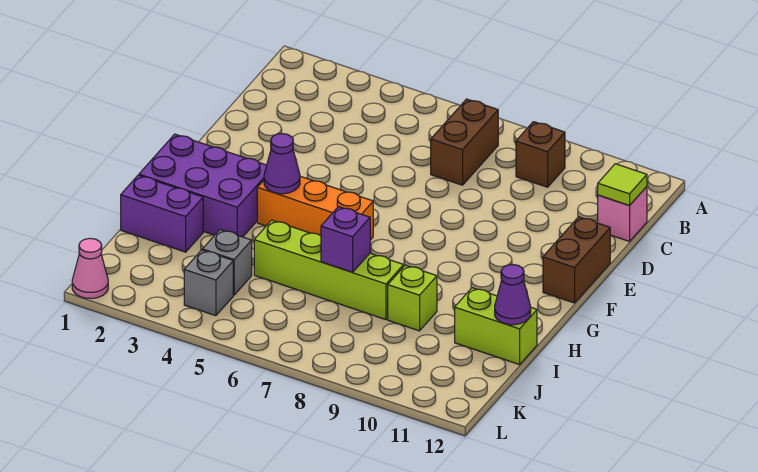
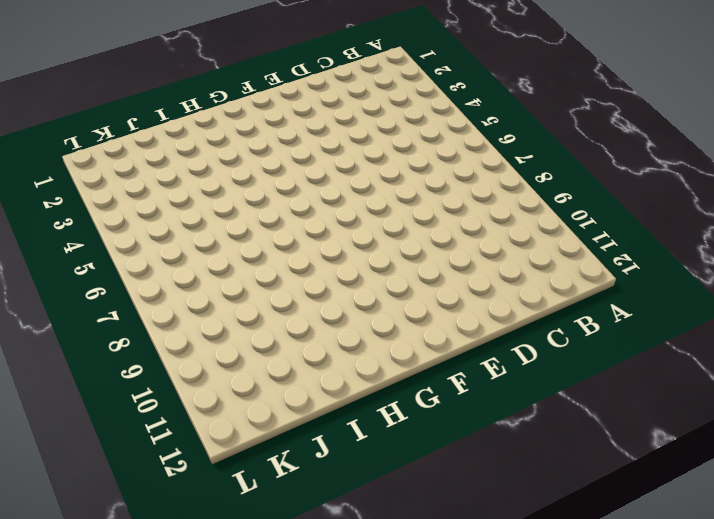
none -> brown brick B7:C7 level 1
none -> brown brick B9 level 1
none -> pink brick C12 level 1

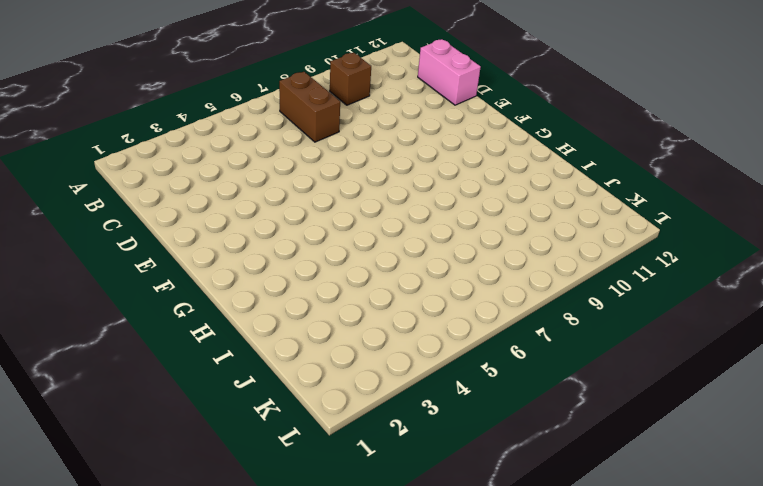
pink brick C12:D12 level 1 -> pink brick C12 level 1
none -> brown brick E12:F12 level 1
none -> purple brick G1:H3 level 1
none -> orange brick G4:G6 level 1

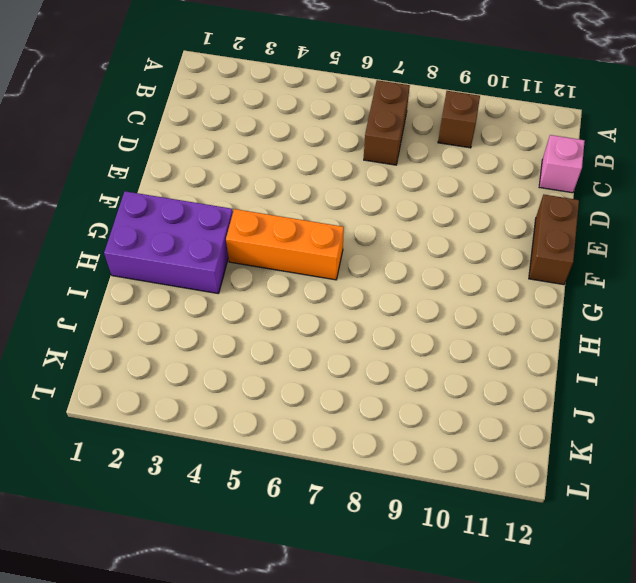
none -> purple brick I1:I2 level 1
none -> lime brick I5:I8 level 1
none -> lime brick I9 level 1

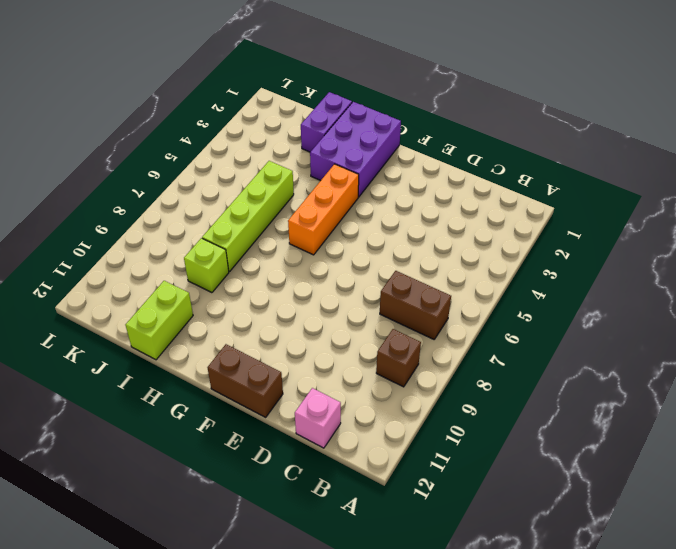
none -> grey brick J4 level 1
none -> grey brick K4 level 1
none -> pink cone L1 level 1

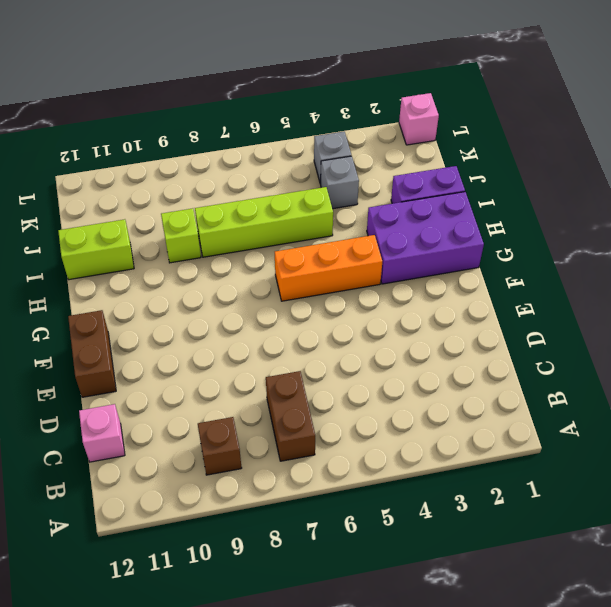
pink brick L1 level 1 -> pink cone L1 level 1
none -> lime tile C12 level 2
none -> purple cone G4 level 2
none -> purple brick I7 level 2

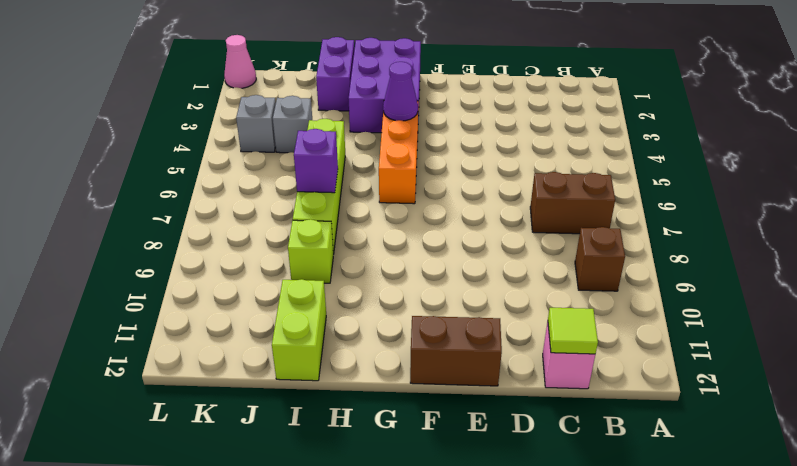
none -> purple cone I12 level 2

